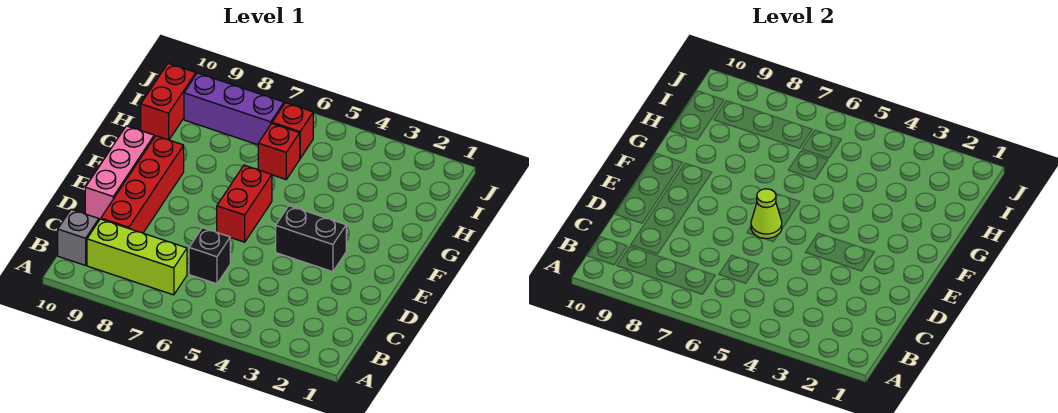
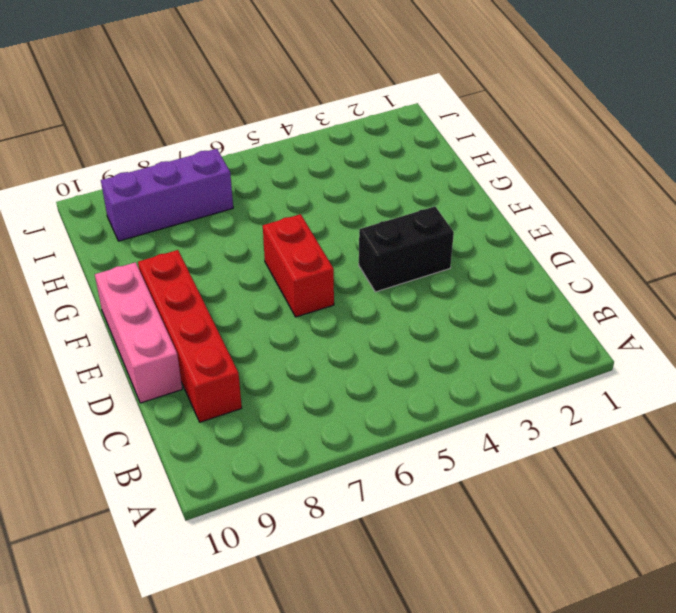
none -> lime brick B7:B9 level 1
none -> grey brick B10 level 1
none -> black brick C6 level 1

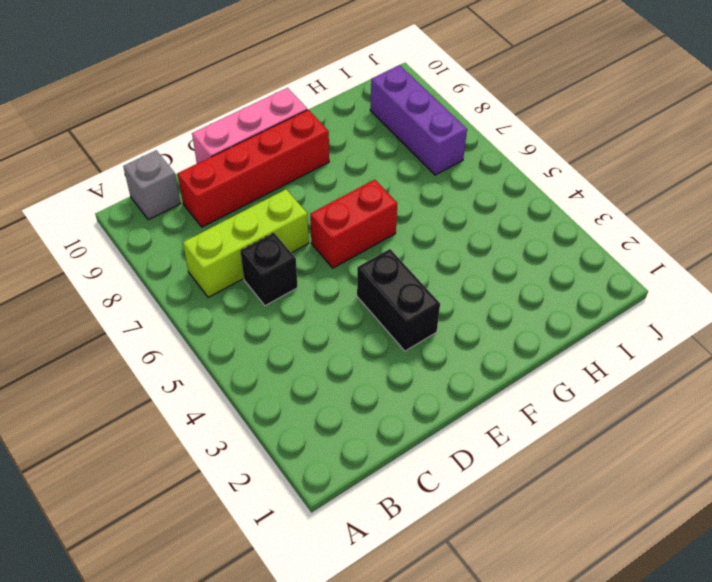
lime brick B7:D7 level 1 -> lime brick B7:B9 level 1
none -> red brick H6 level 1
none -> red brick H10:I10 level 1
none -> red brick I6 level 1

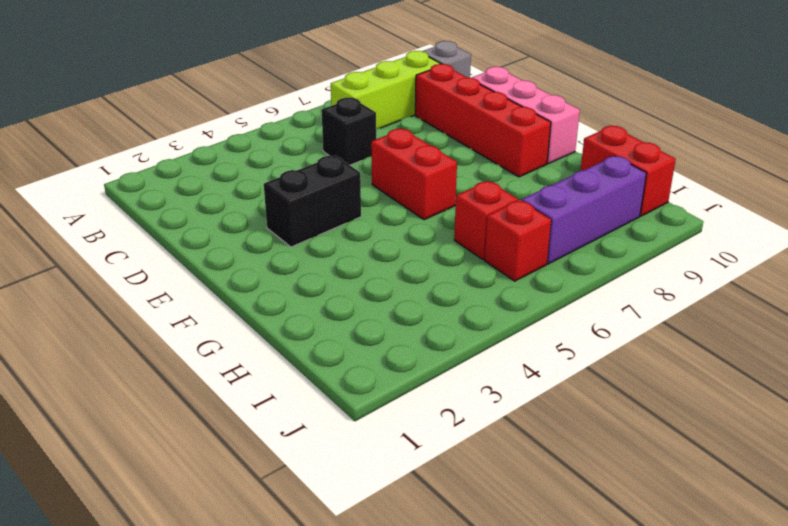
none -> lime cone E6 level 2

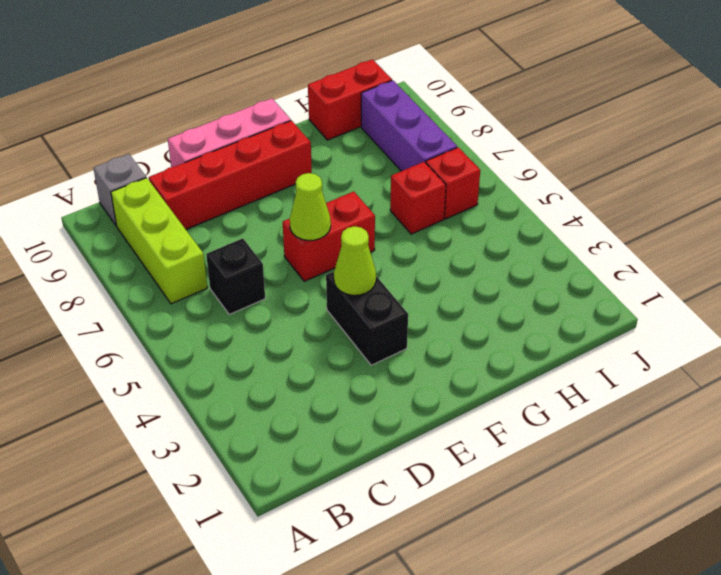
lime cone E4 level 2 -> none

